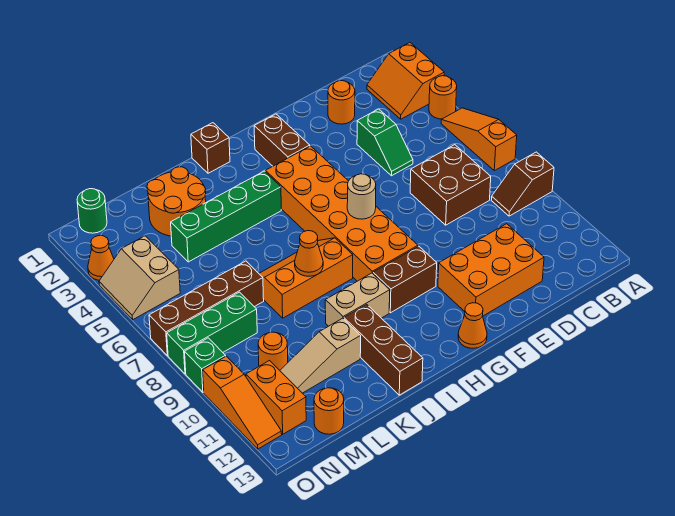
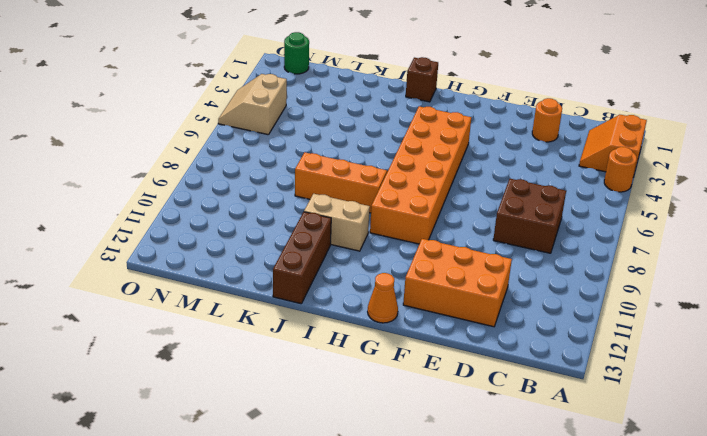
none -> orange slope A5:A7 level 1 top 7
none -> brown slope A9:B9 level 1 top A
none -> green slope D4:D5 level 1 top 4
none -> brown brick G2:G3 level 1

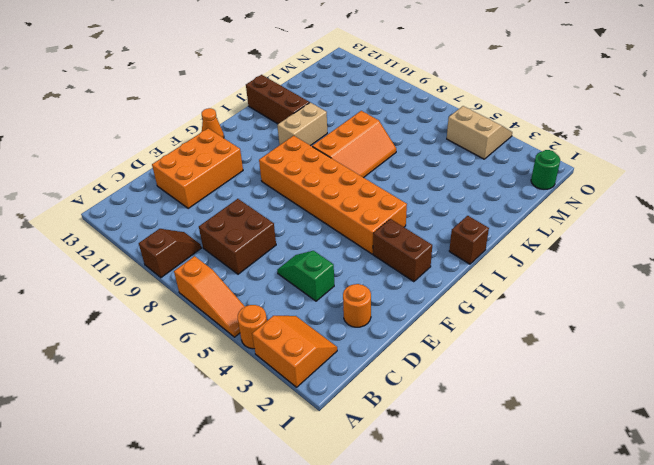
none -> brown brick G10:H10 level 1
none -> green brick I4:L4 level 1
none -> orange round brick K2:L3 level 1
none -> tan slope K11:M11 level 1 top K

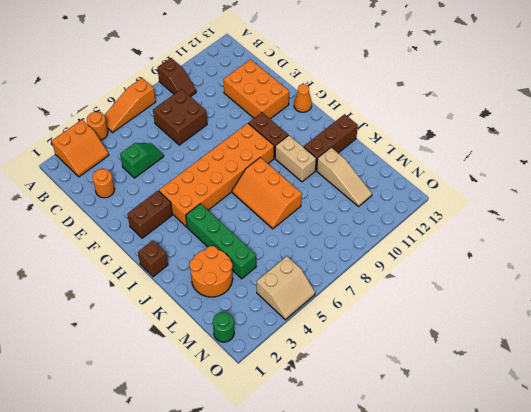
none -> brown brick L7:O7 level 1
none -> green brick M8:O8 level 1
none -> orange round brick M10 level 1
none -> orange round brick M13 level 1

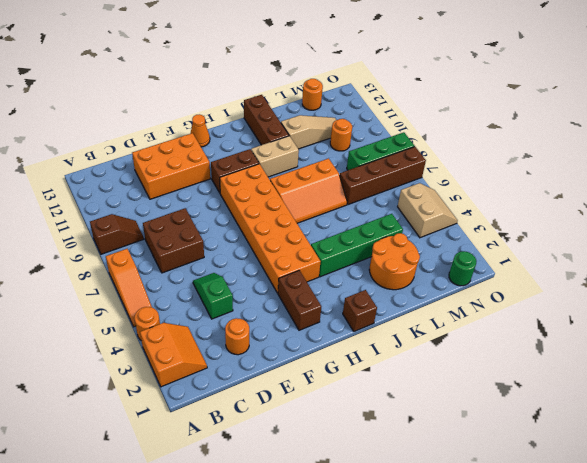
none -> orange brick N11:N12 level 1
none -> orange cone O3 level 1
none -> green brick O9 level 1
none -> orange slope O10:O12 level 1 top 10

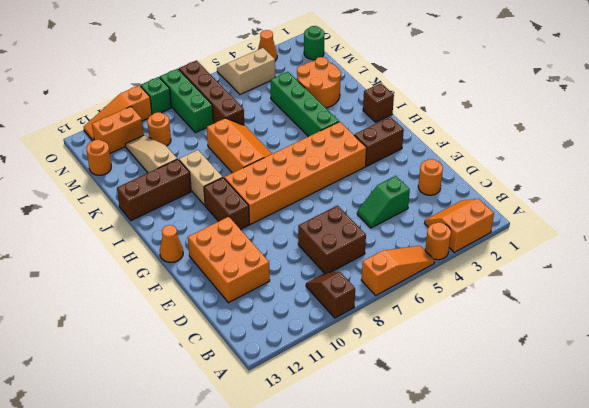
none -> tan round brick G7 level 2
none -> orange cone J8 level 2

